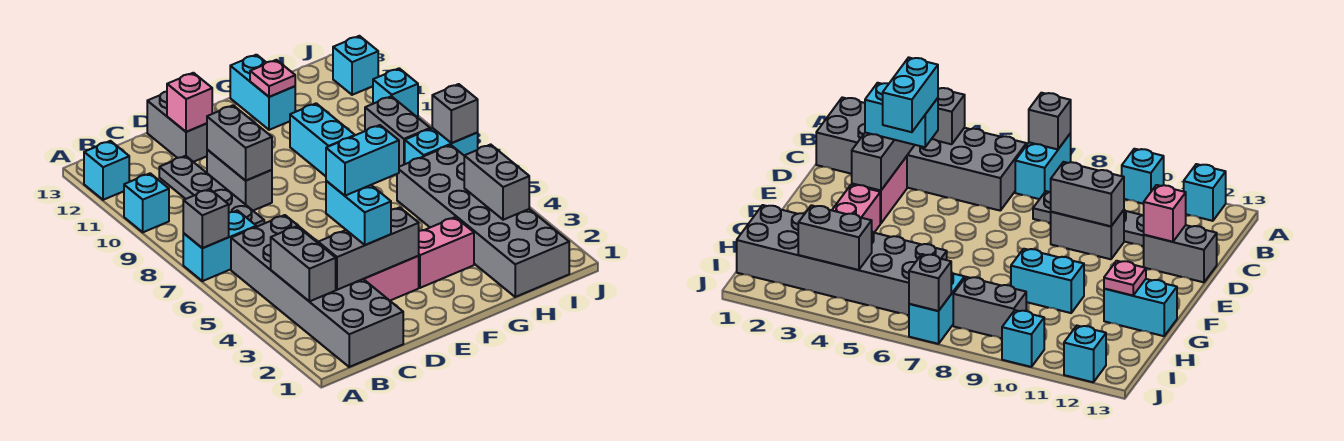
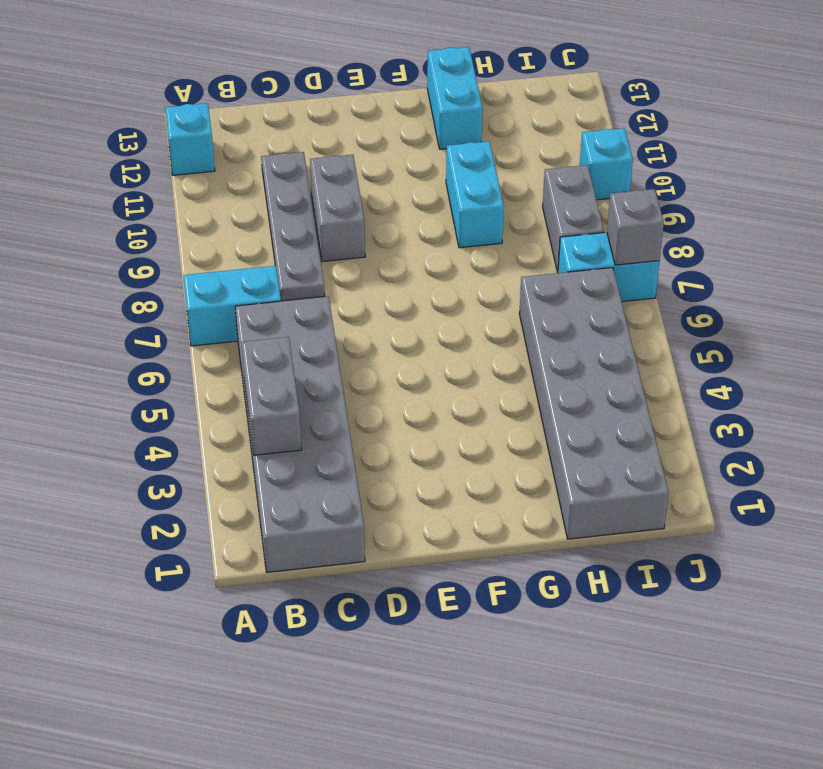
none -> cyan brick A10 level 1
none -> pink brick D3:E3 level 1
none -> grey brick D12:D13 level 1

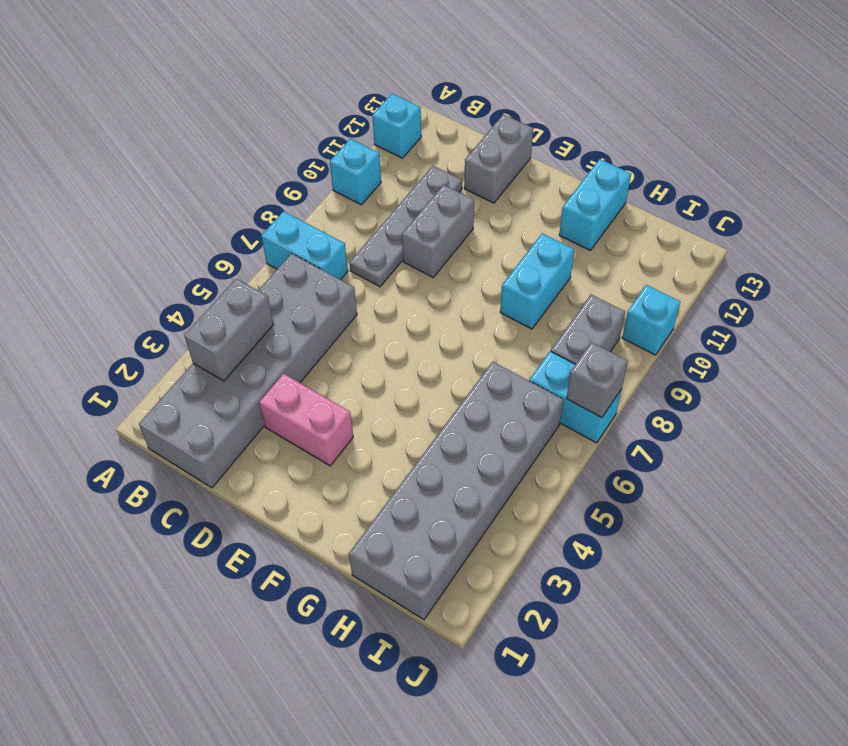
none -> pink brick F3:G3 level 1
none -> cyan brick J12 level 1
none -> grey brick A7 level 2

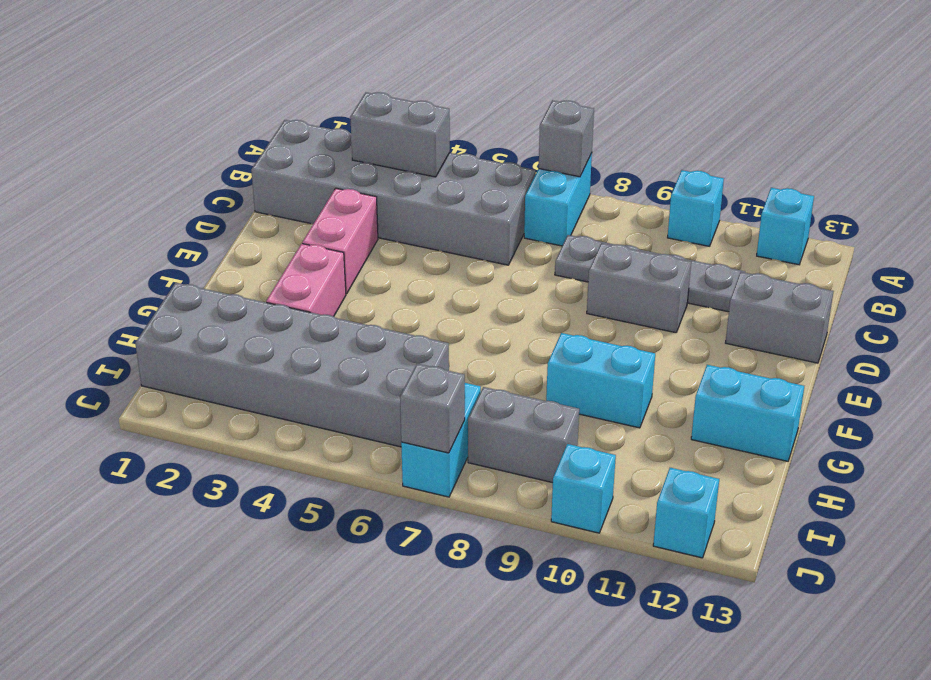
none -> grey brick C3:E3 level 2
none -> grey brick D9:D10 level 2
none -> pink brick D12 level 2

